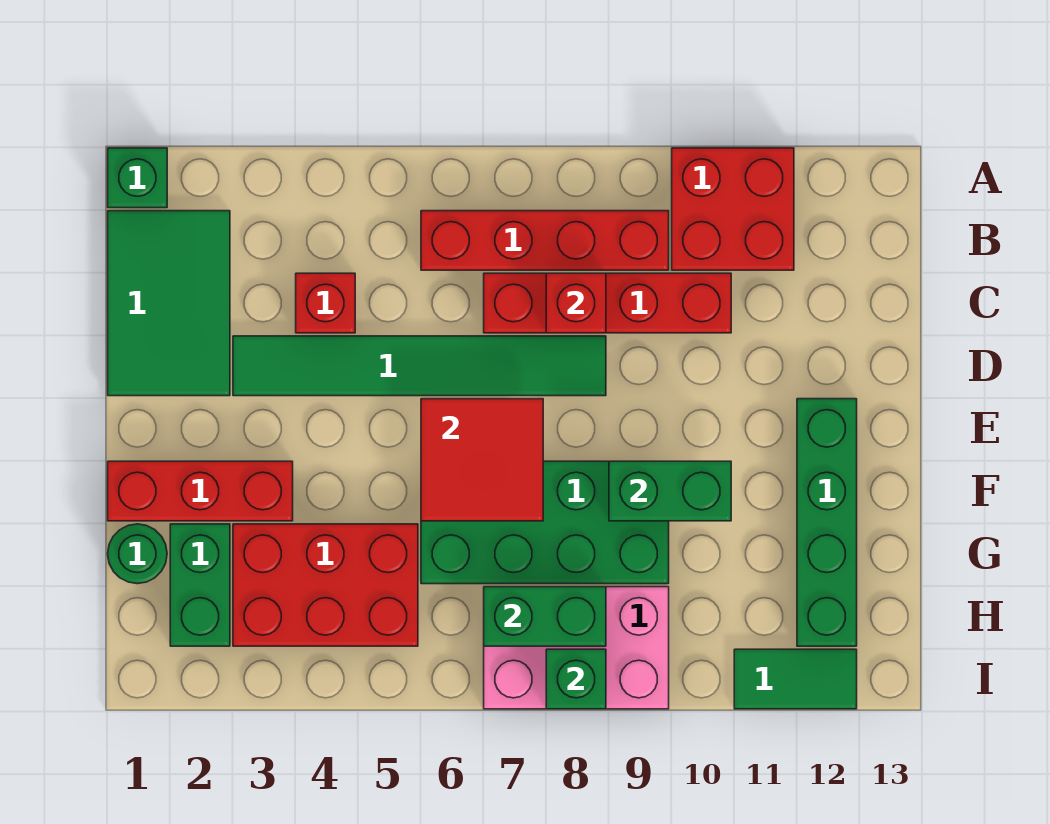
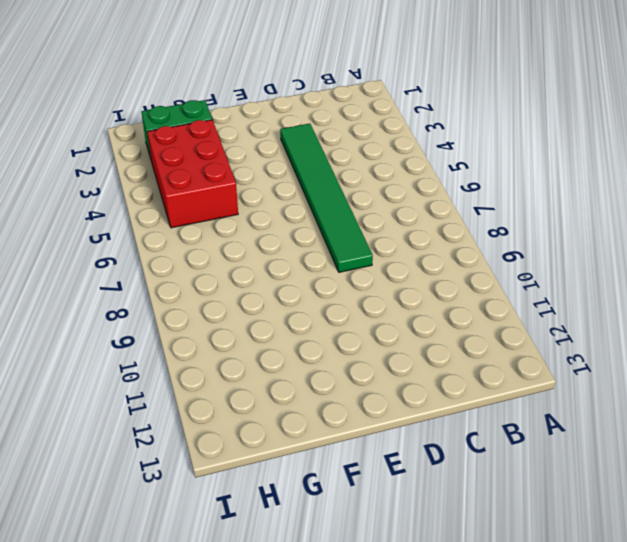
none -> green brick A1 level 1
none -> red brick A10:B11 level 1
none -> green tile B1:D2 level 1

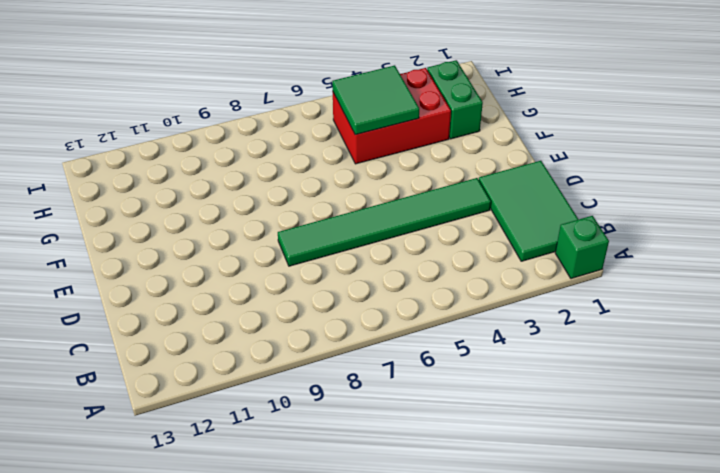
green tile G4:H5 level 2 -> none
none -> red brick A10:B11 level 1
none -> red brick B6:B9 level 1
none -> red brick C4 level 1

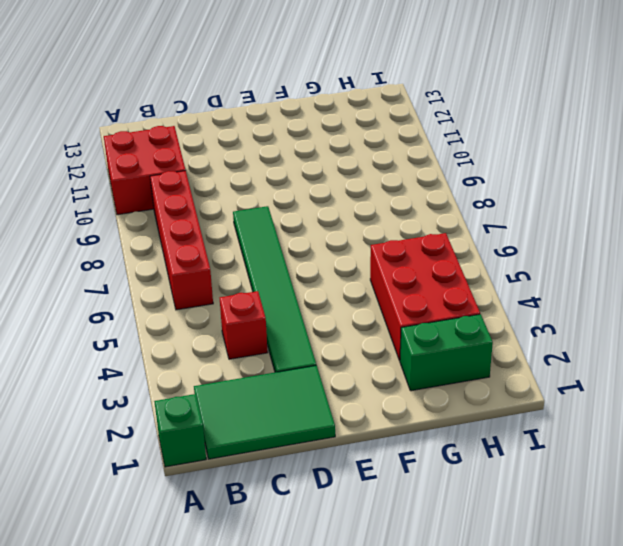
none -> red brick C7:C10 level 1
none -> green brick E12:H12 level 1
none -> red brick F1:F3 level 1

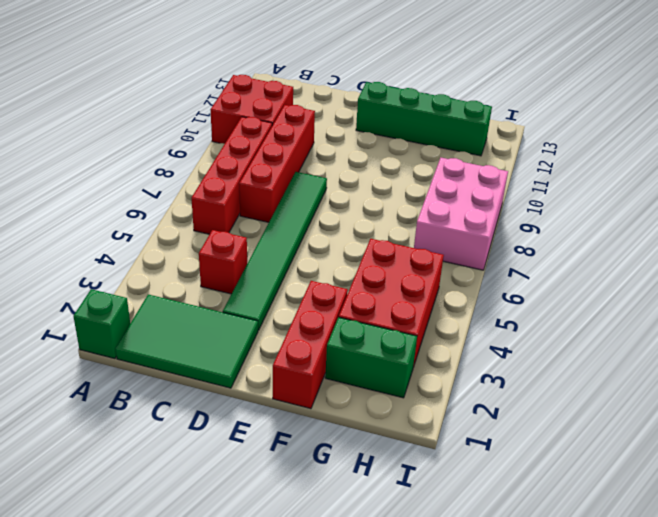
none -> green brick F6:G9 level 1
none -> green round brick G1 level 1
none -> green tile I11:I12 level 1

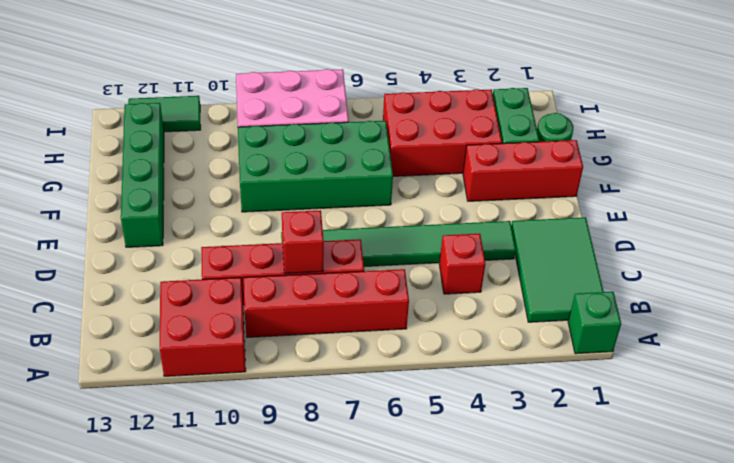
none -> red tile E6:F7 level 2
none -> green brick F9:F10 level 2
none -> green brick H7:H8 level 2

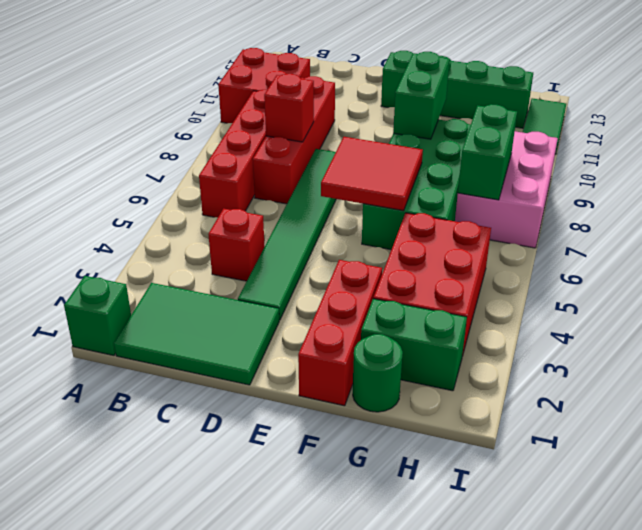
none -> green brick I8 level 2

